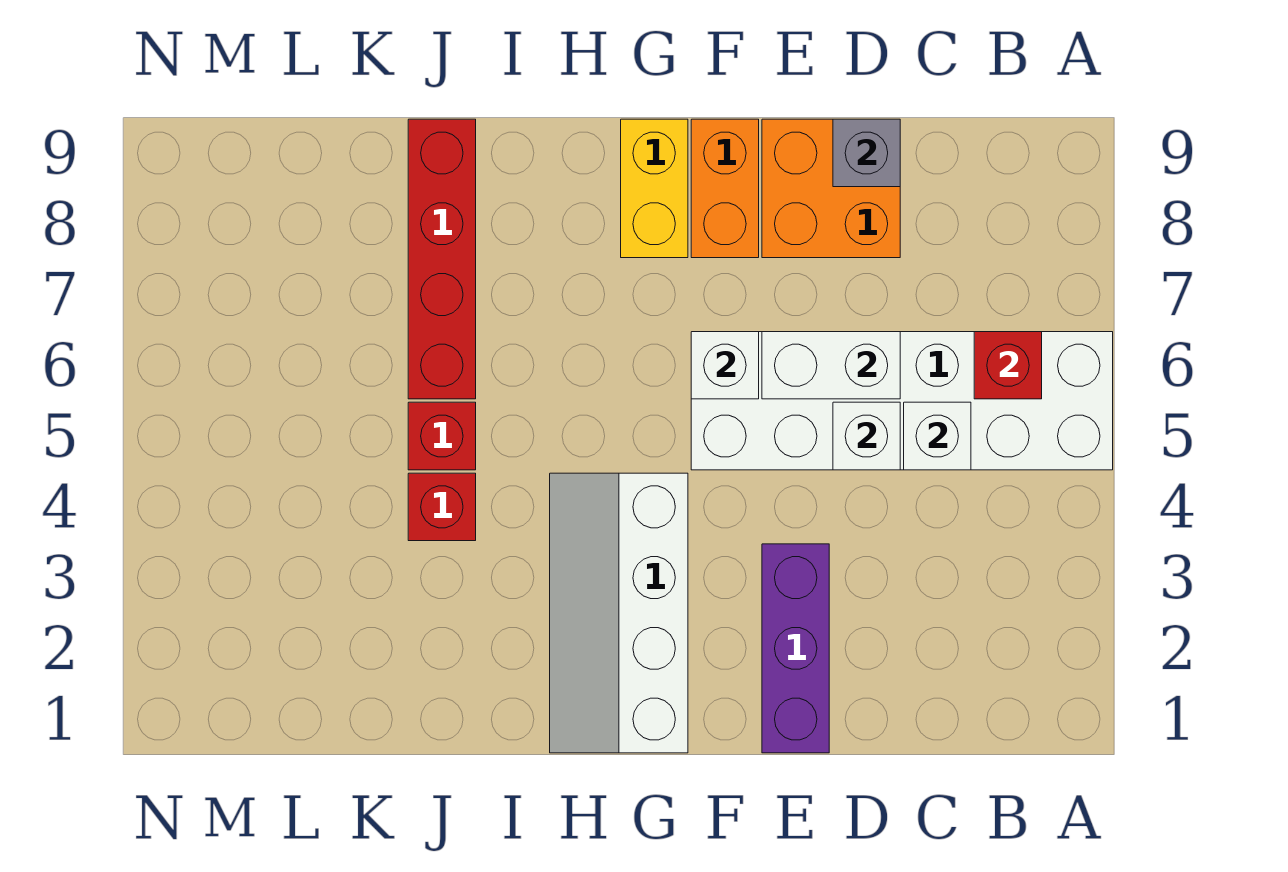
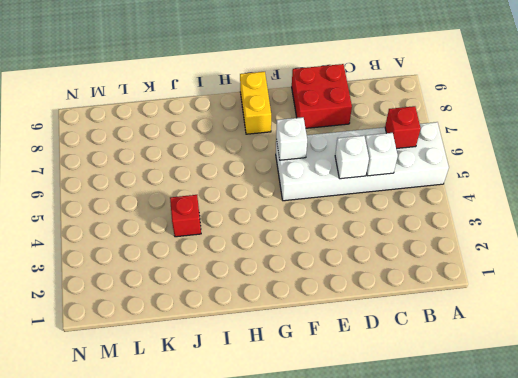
red brick D8:E9 level 1 -> orange brick D8:E9 level 1
none -> purple brick E1:E3 level 1
none -> orange brick F8:F9 level 1
none -> white slope G1:H4 level 1 top G

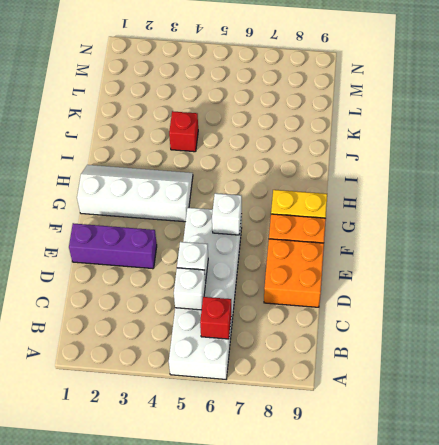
none -> red brick J5 level 1
none -> red brick J6:J9 level 1
none -> white brick D6:E6 level 2

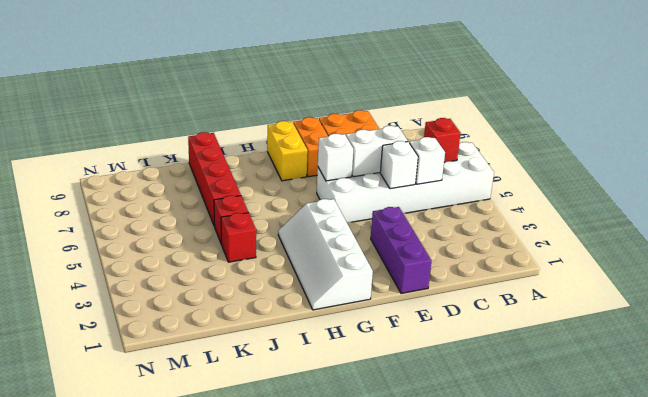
none -> grey brick D9 level 2

